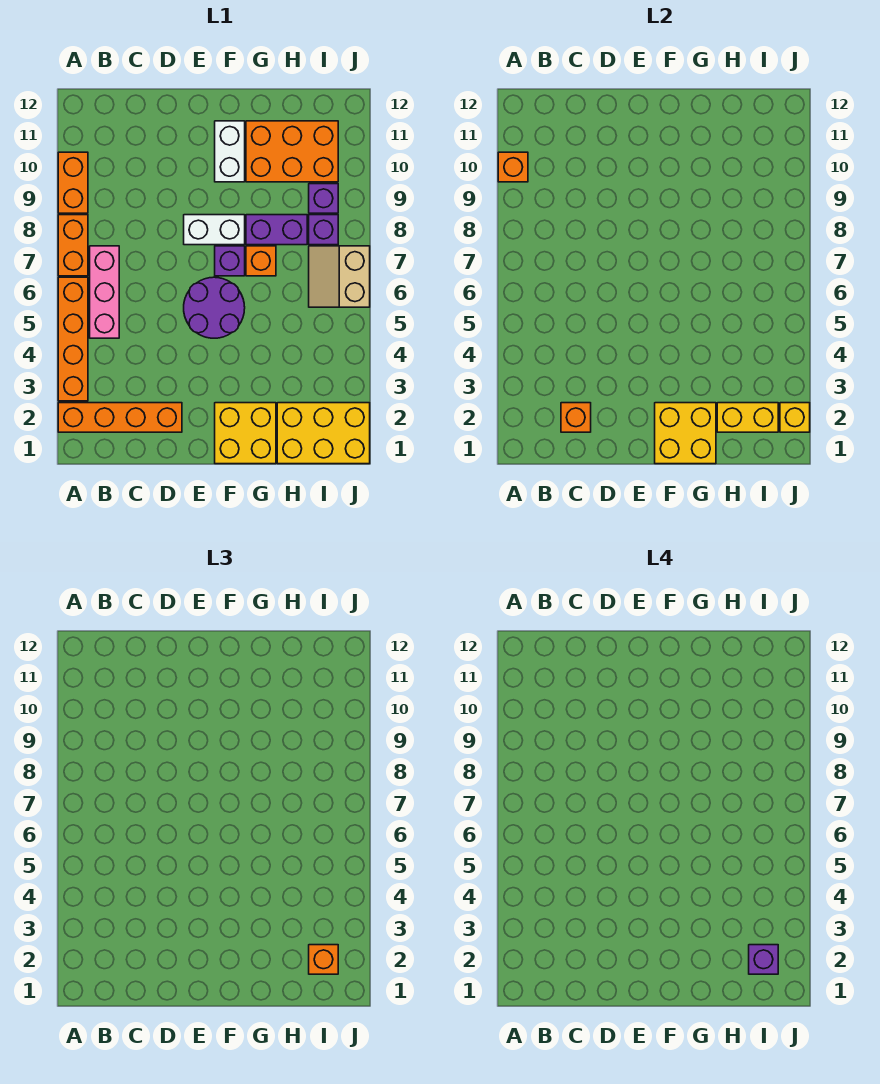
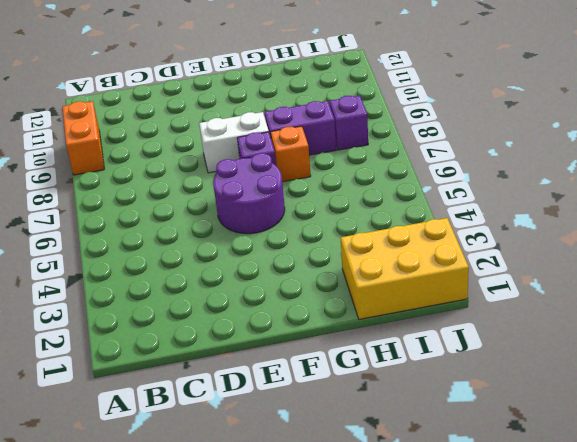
none -> orange brick A2:D2 level 1
none -> orange brick A3:A6 level 1
none -> orange brick A7:A8 level 1

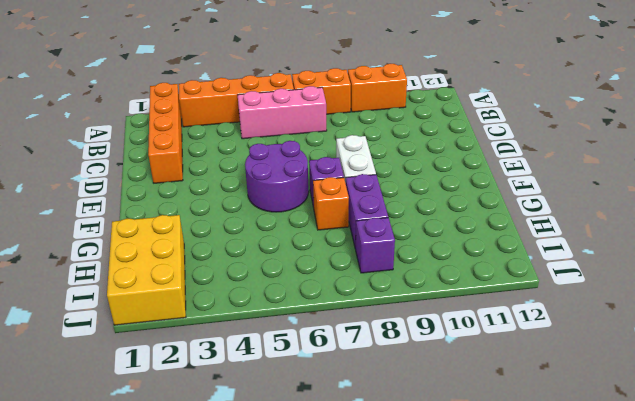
none -> yellow brick F1:G2 level 1
none -> white brick F10:F11 level 1
none -> orange brick G10:I11 level 1

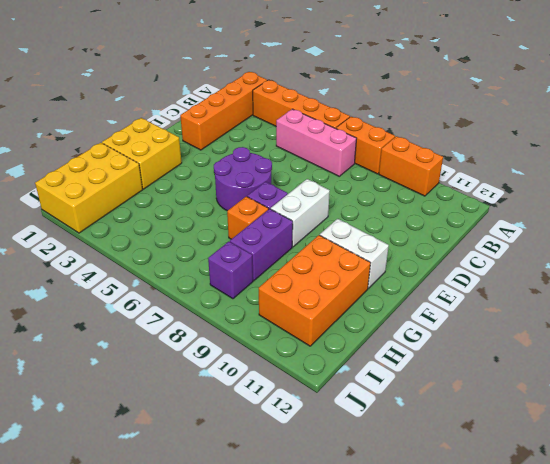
none -> tan slope I6:J7 level 1 top J
none -> purple brick I9 level 1
none -> orange brick A10 level 2

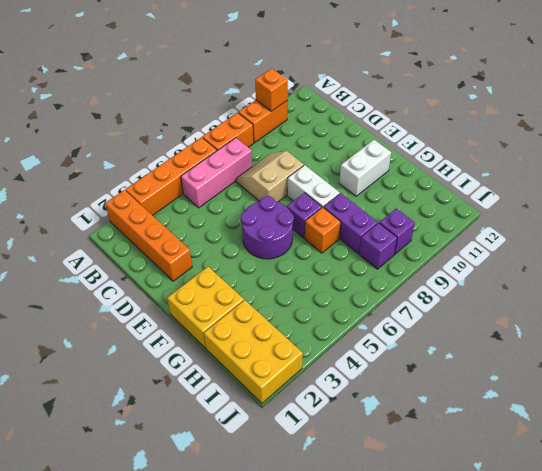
tan slope C7:D8 level 1 top D -> tan slope I6:J7 level 1 top J
none -> orange brick G10:I11 level 1
none -> orange brick C2 level 2
none -> yellow brick F1:G2 level 2

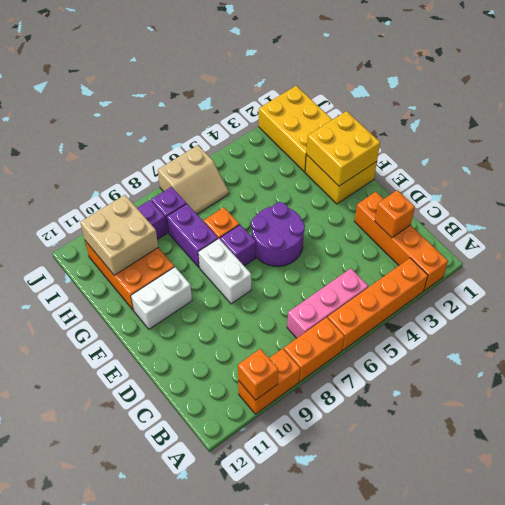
tan brick H10:I11 level 2 -> none
none -> yellow brick H2:I2 level 2
none -> yellow brick J2 level 2
none -> orange brick I2 level 3

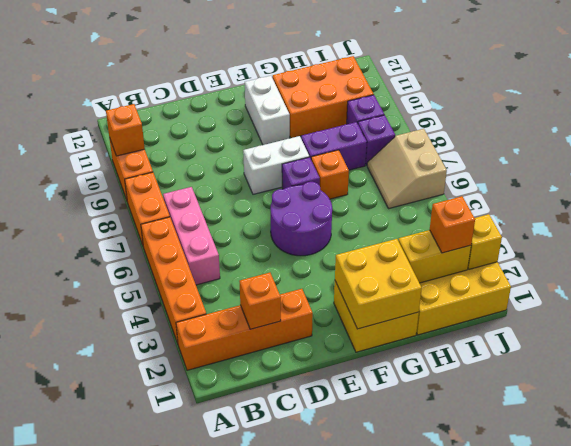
none -> purple brick I2 level 4

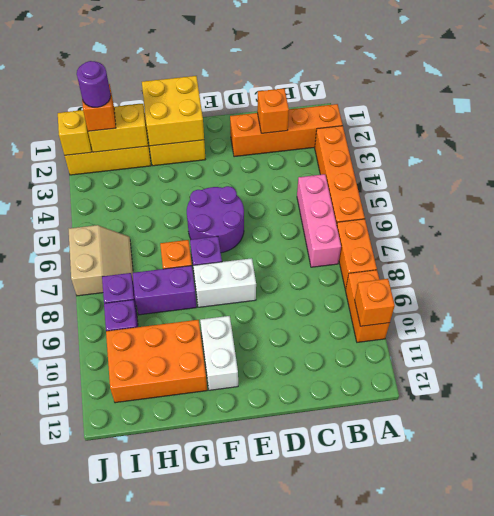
purple round brick I2 level 4 -> purple brick I2 level 4

